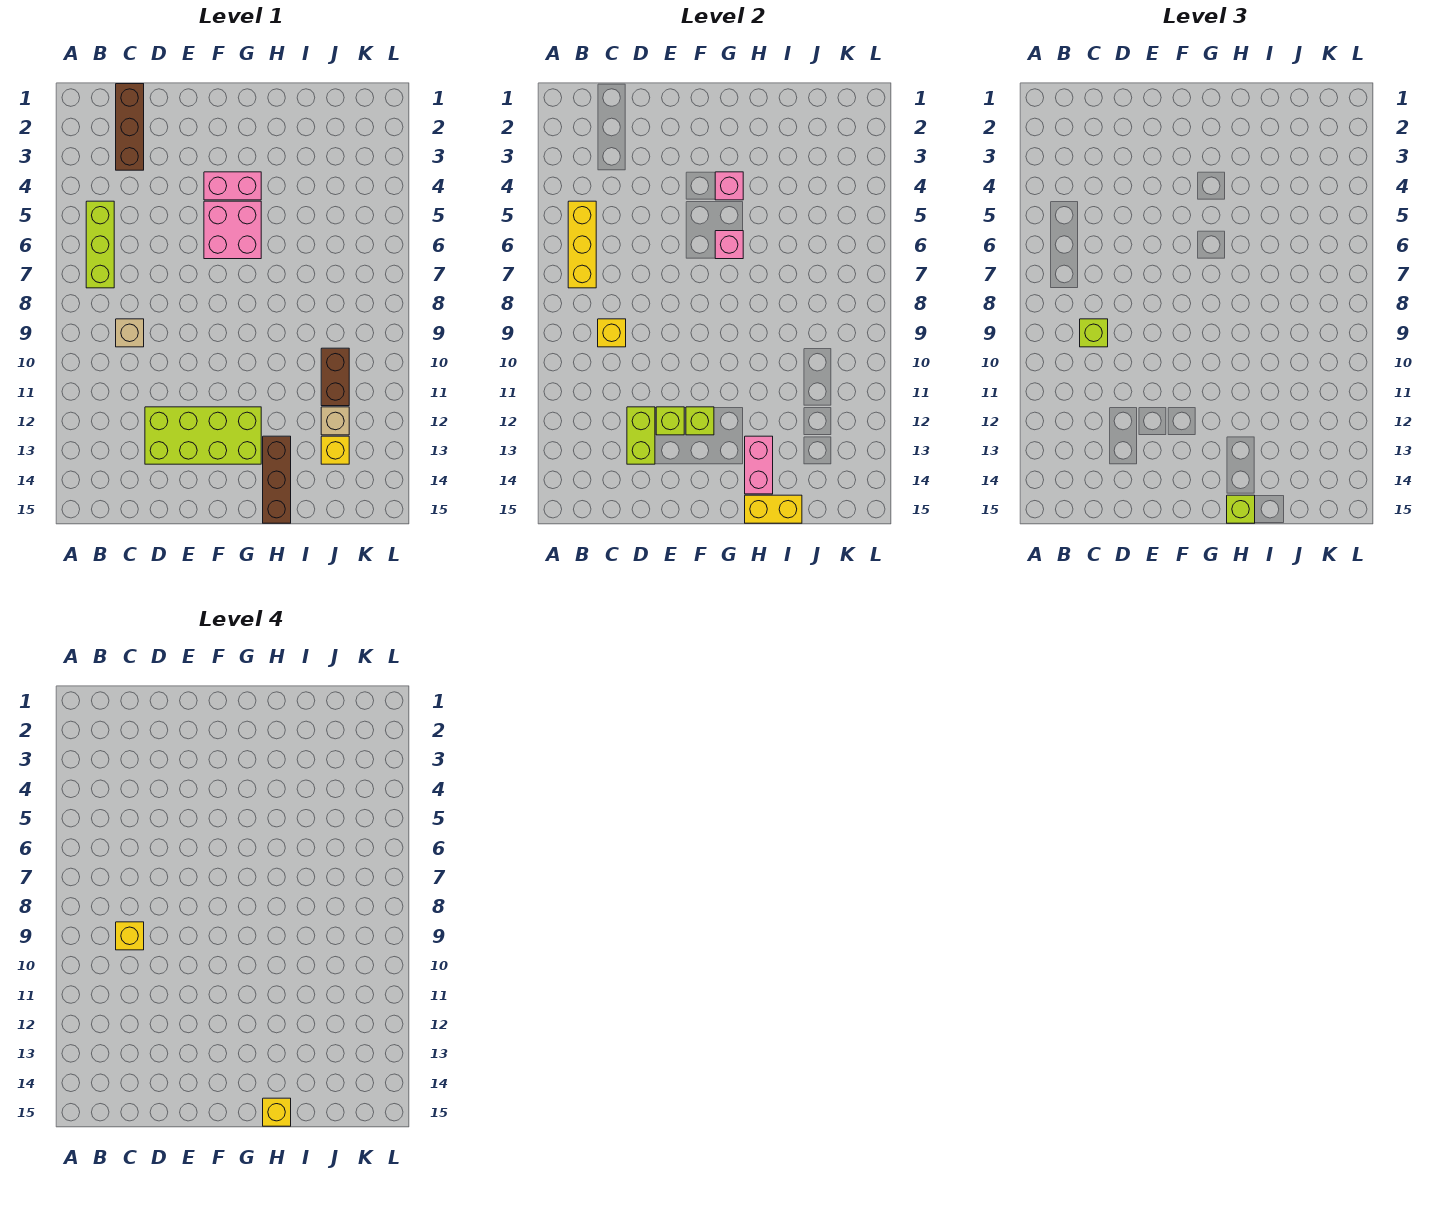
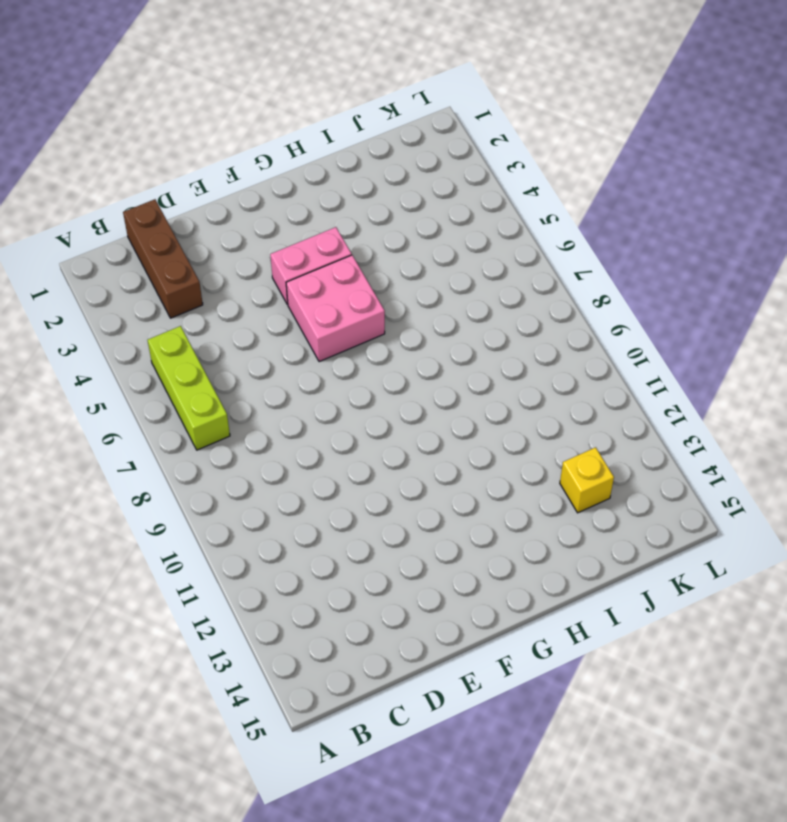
none -> tan brick C9 level 1
none -> lime brick D12:G13 level 1
none -> brown brick H13:H15 level 1

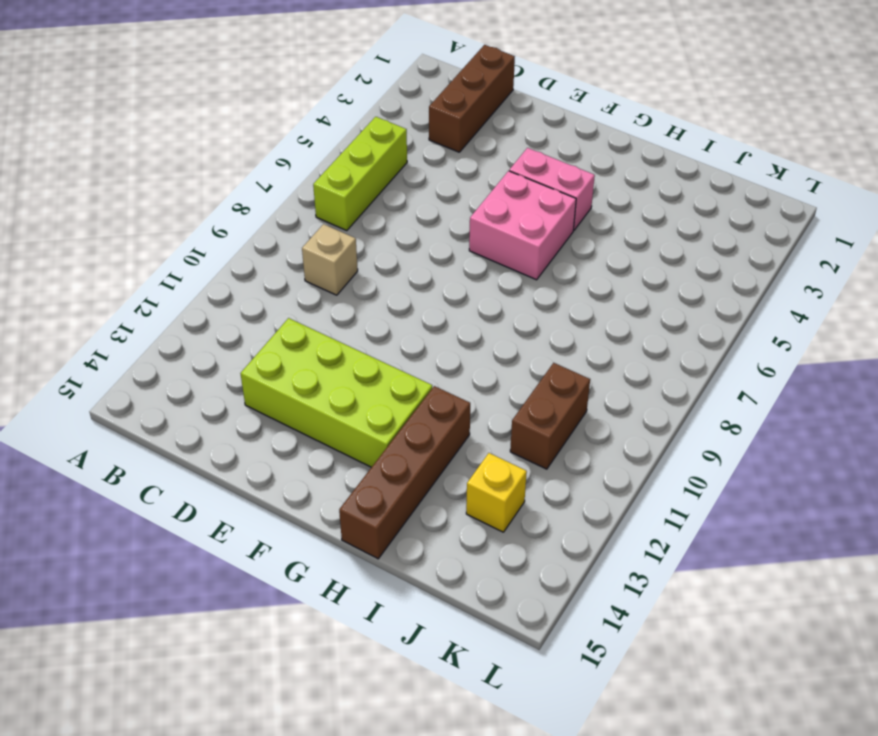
brown brick H12:H15 level 1 -> brown brick H13:H15 level 1
none -> tan brick J12 level 1
none -> yellow brick B5:B7 level 2
none -> yellow brick C9 level 2

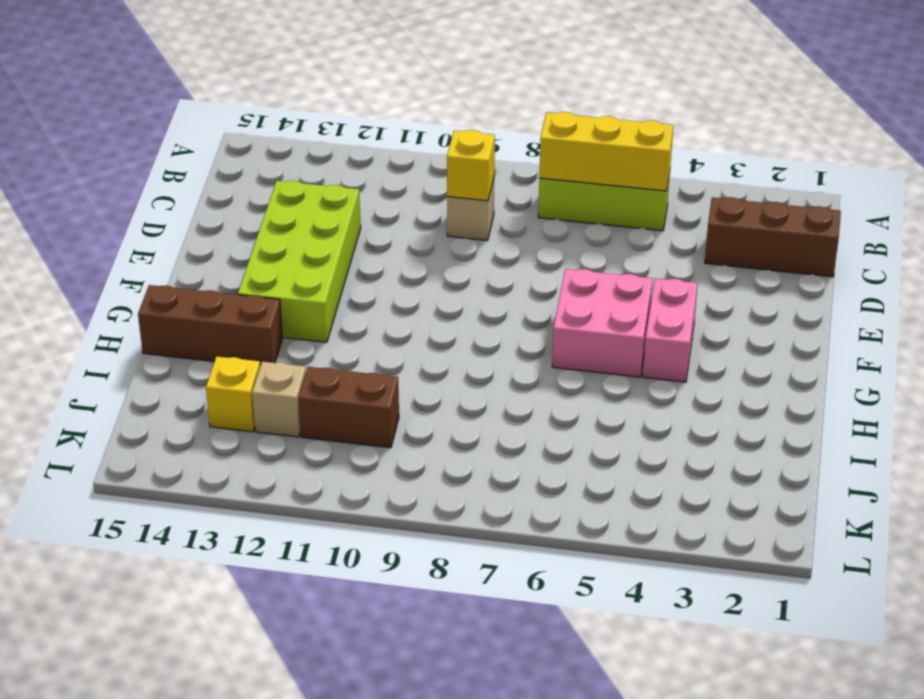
none -> lime brick D12:D13 level 2
none -> lime brick E12 level 2
none -> lime brick F12 level 2

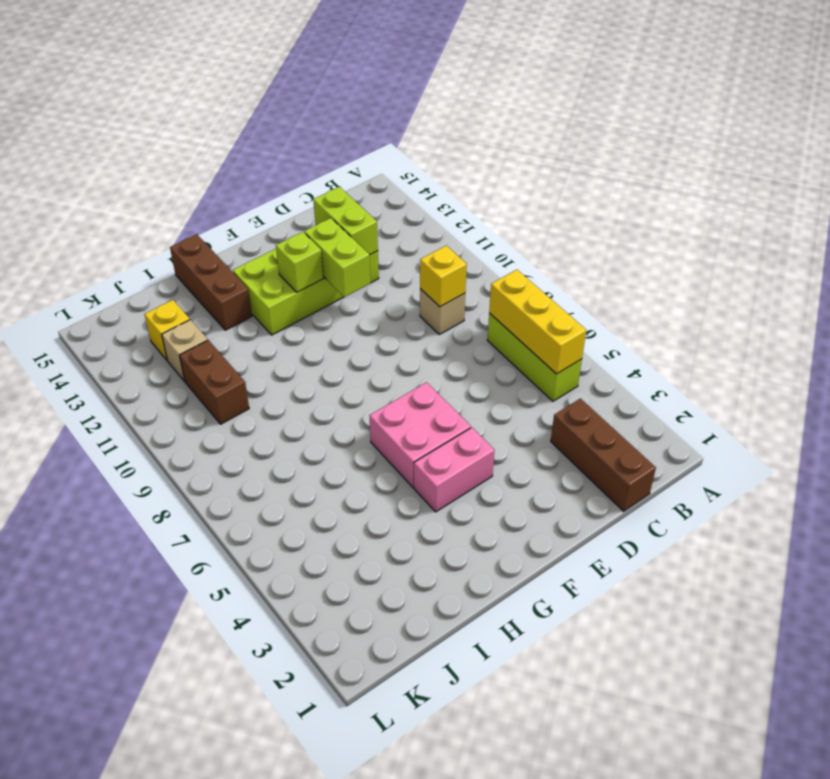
lime brick E11:E12 level 2 -> lime brick E12 level 2
none -> pink brick G4 level 2
none -> pink brick G6 level 2
none -> pink brick H13:H14 level 2

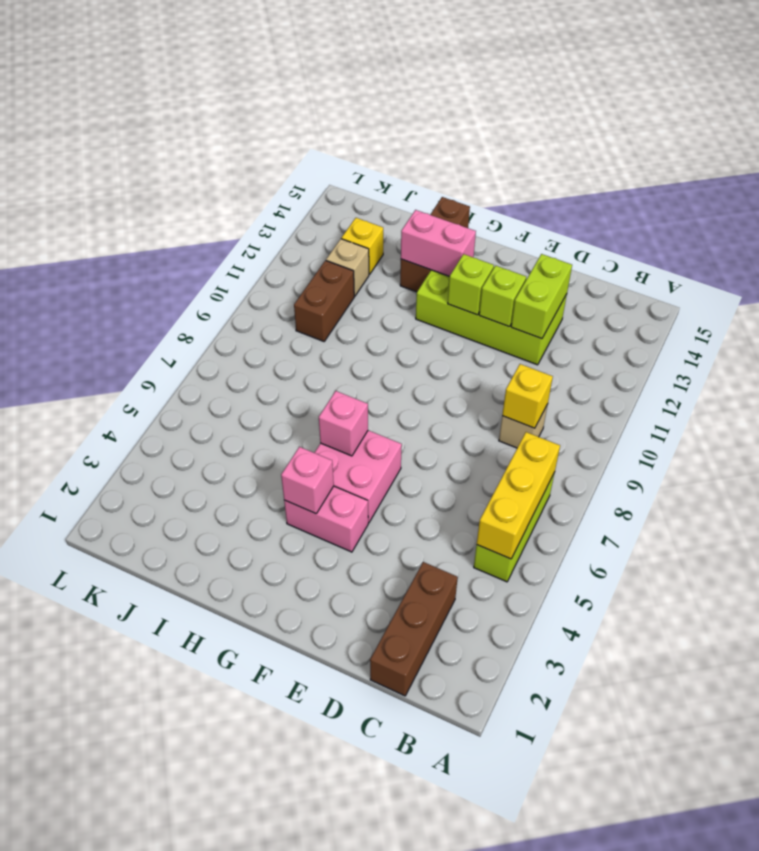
pink brick G13:H13 level 2 -> pink brick H13:H14 level 2
none -> yellow brick H15:I15 level 2
none -> lime brick C9 level 3
none -> lime brick H15 level 3

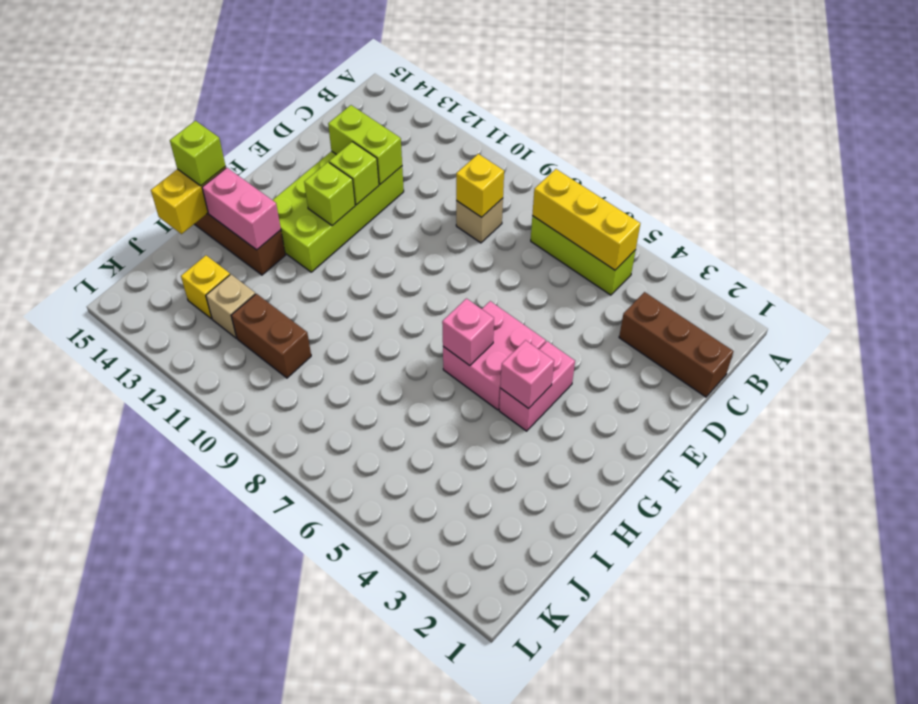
none -> lime brick C9 level 3
none -> yellow brick C9 level 4
none -> yellow brick H15 level 4

